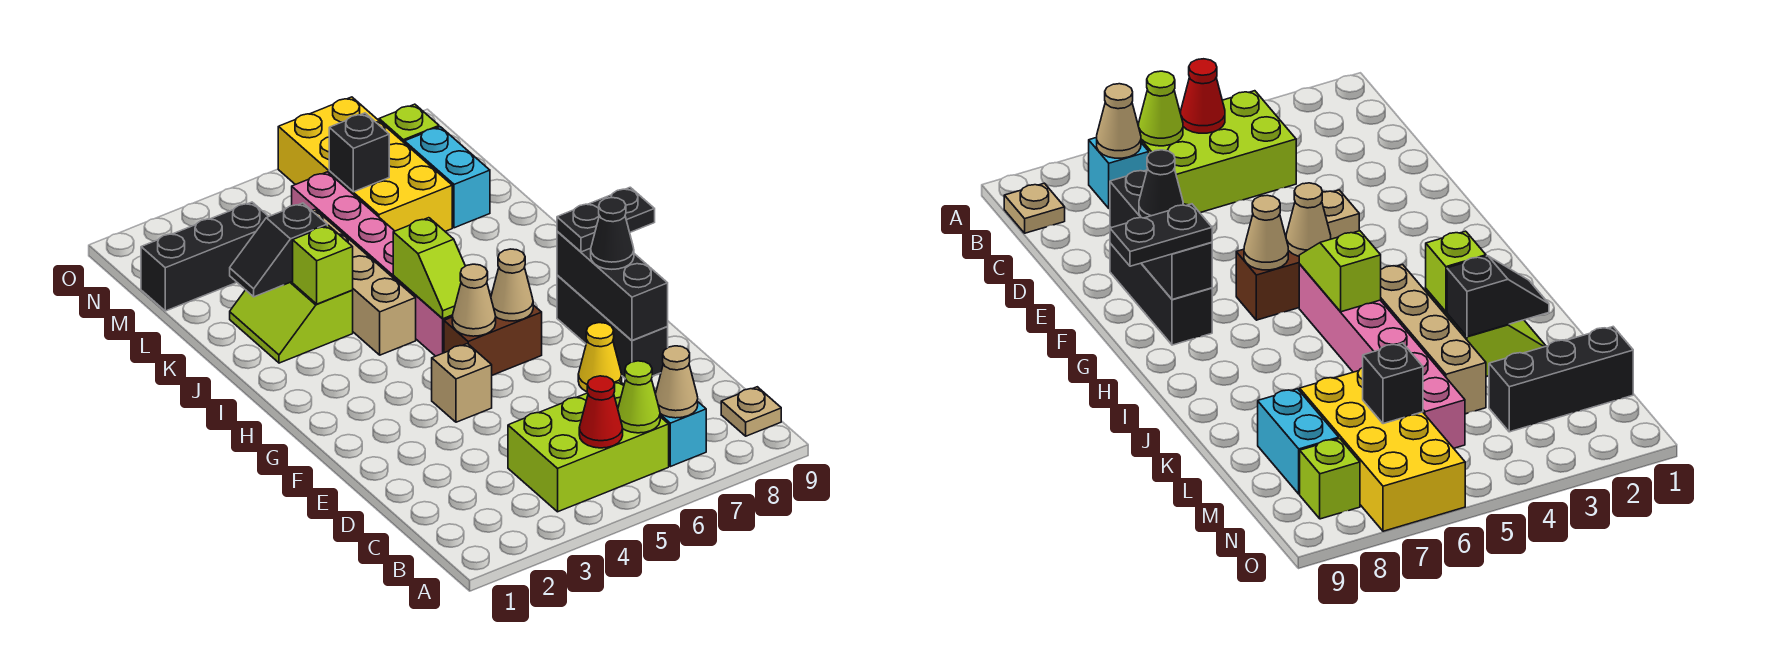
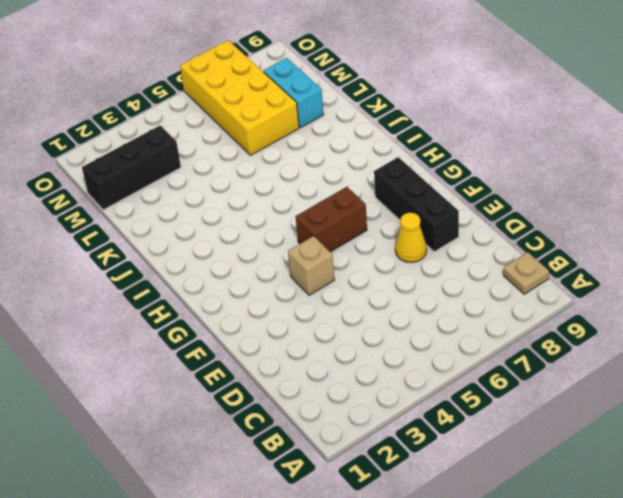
none -> lime brick B4:C6 level 1
none -> cyan brick B7 level 1
none -> pink brick H5:M5 level 1

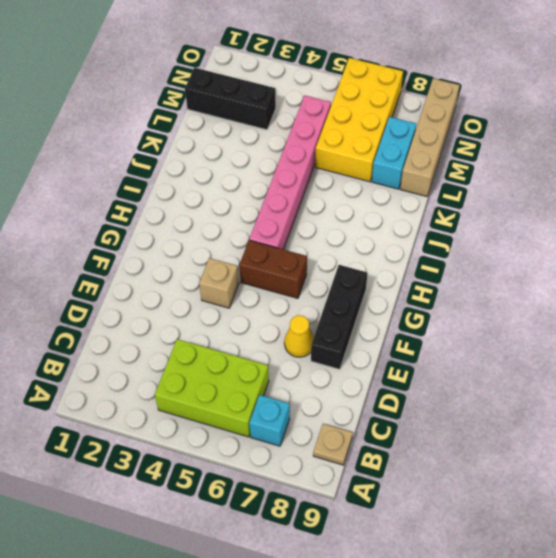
tan brick L9:O9 level 1 -> tan brick I4:L4 level 1
none -> lime slope J2:K3 level 1 top 3
none -> lime brick N8 level 1
none -> red cone B5 level 2

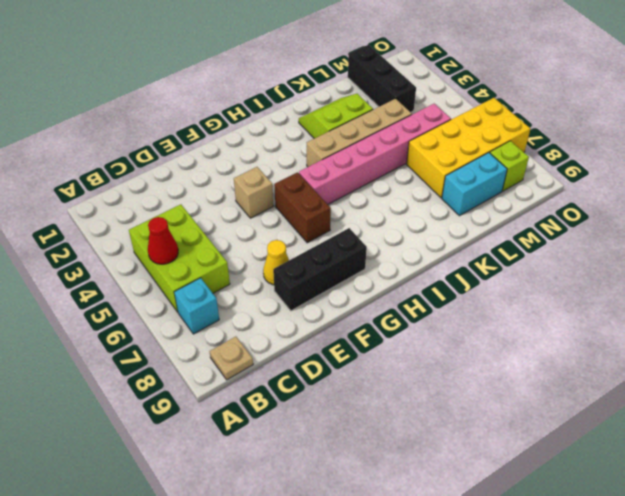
none -> lime cone B6 level 2
none -> tan cone B7 level 2
none -> black brick E8:G8 level 2

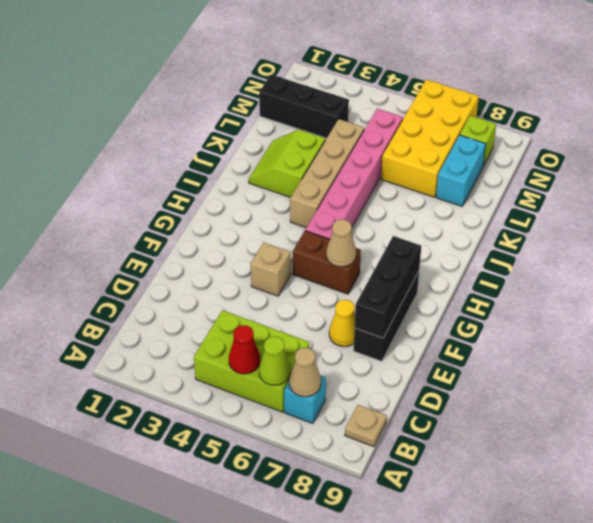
none -> tan cone G5 level 2
none -> lime slope H5:I5 level 2 top I
none -> lime brick J3 level 2

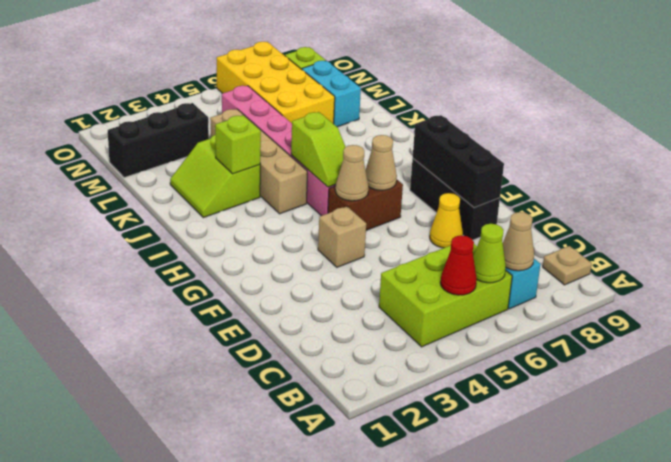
none -> black slope K2:K3 level 2 top 3
none -> black brick M6 level 2
none -> black cone F8 level 3

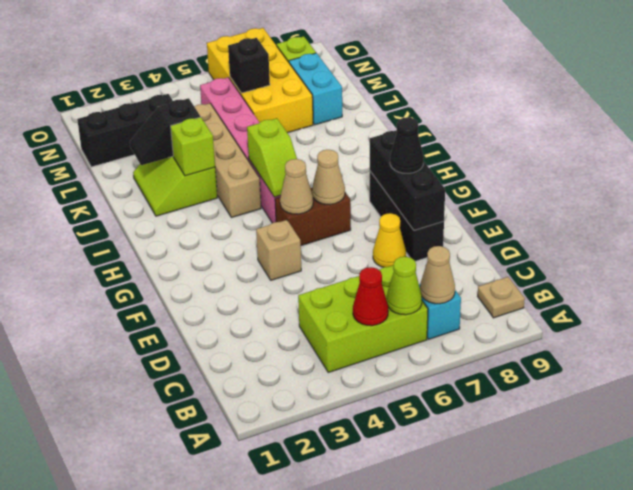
none -> black plate G8:G9 level 3

